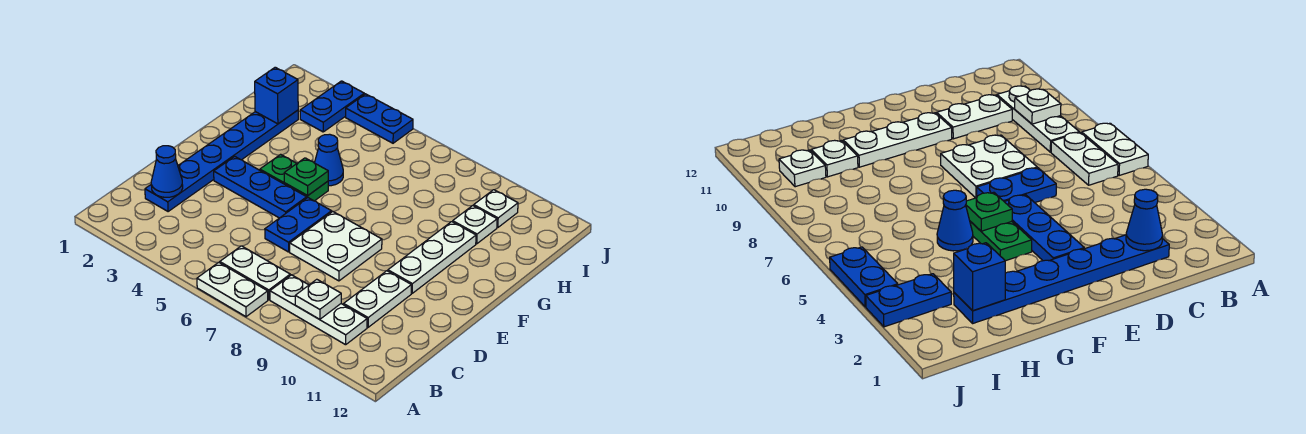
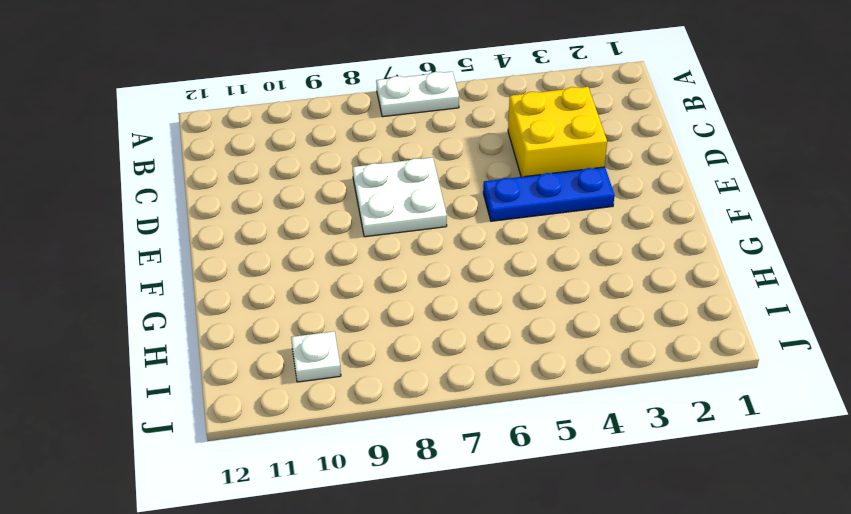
yellow brick C3:D4 level 1 -> none
none -> white plate B6:B7 level 1
none -> white plate B8:B10 level 1
none -> blue plate C2:H2 level 1

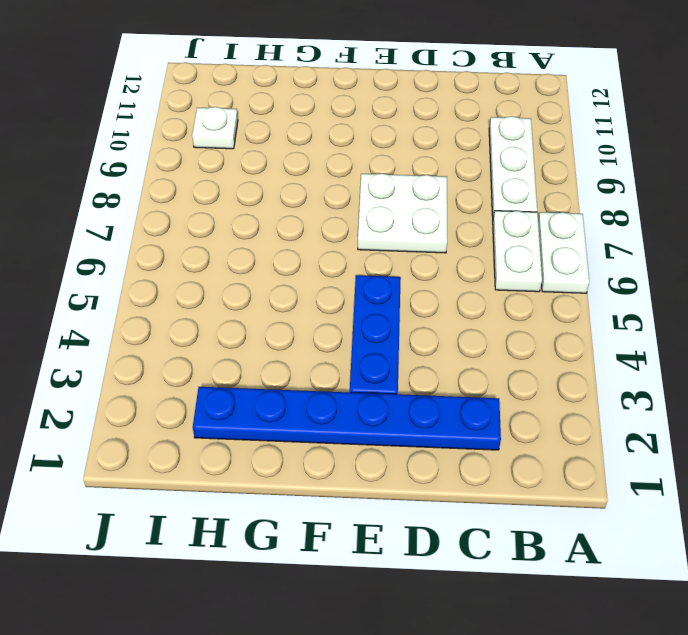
none -> white plate C10:D10 level 1
none -> blue plate D6:E6 level 1
none -> white plate E10:G10 level 1

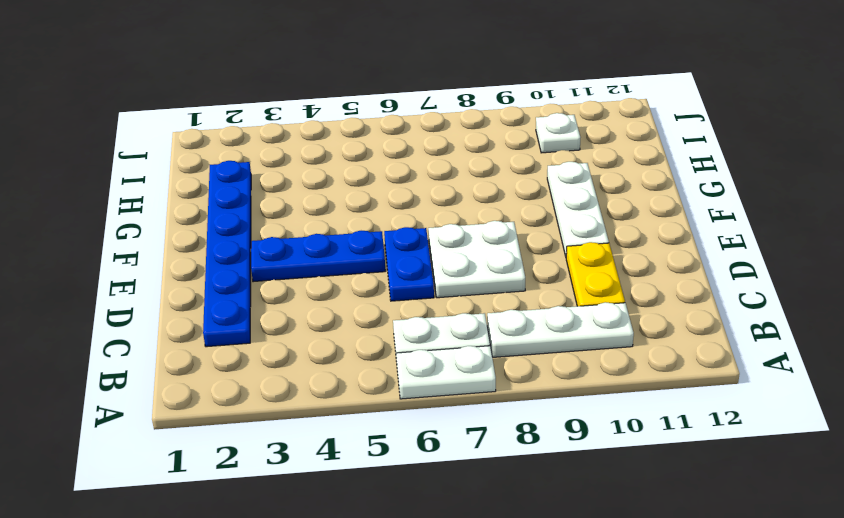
yellow plate C10:D10 level 1 -> white plate C10:D10 level 1
none -> green plate F4:F5 level 1
none -> blue cone G5 level 1
none -> white plate H10 level 1

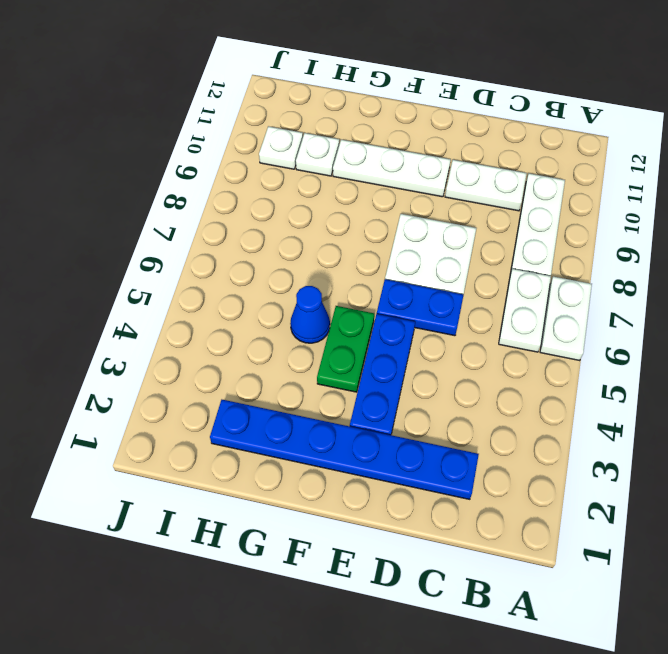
none -> blue plate I3:J3 level 1
none -> blue plate J4:J5 level 1
none -> white plate B9 level 2

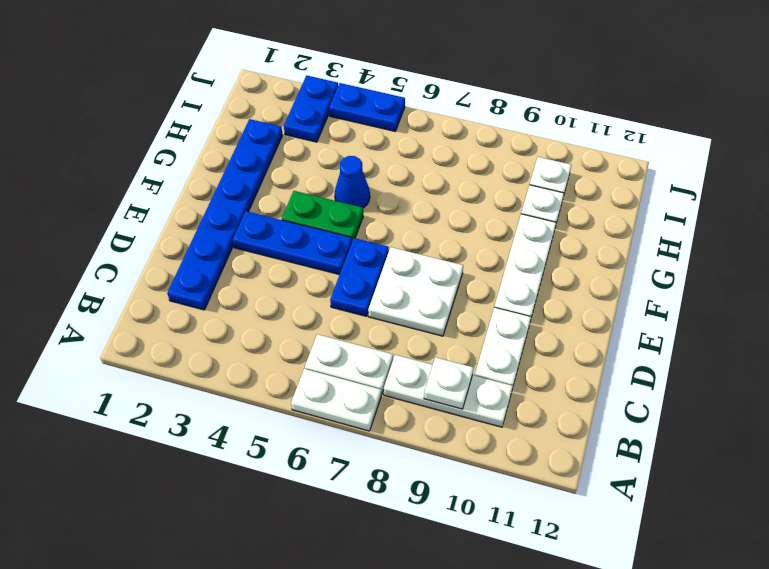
none -> blue cone C2 level 2
none -> green plate F5 level 2
none -> blue brick H2 level 2

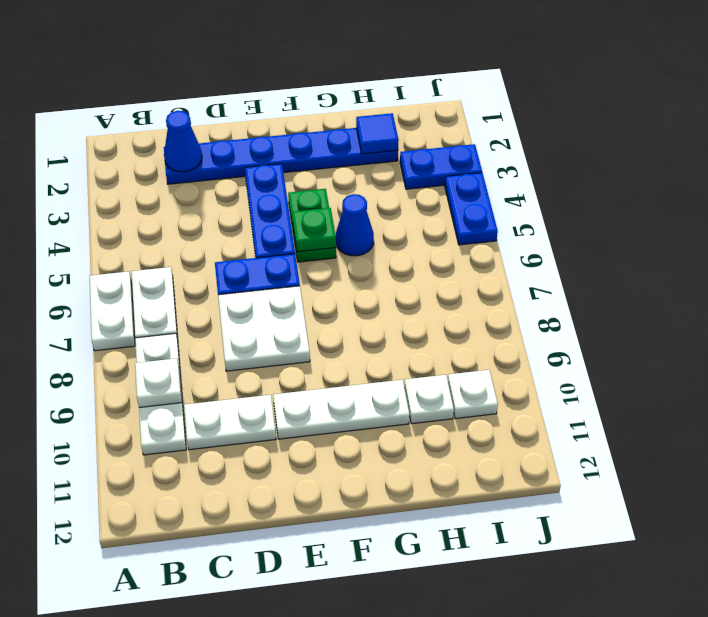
blue tile H2 level 2 -> blue brick H2 level 2

